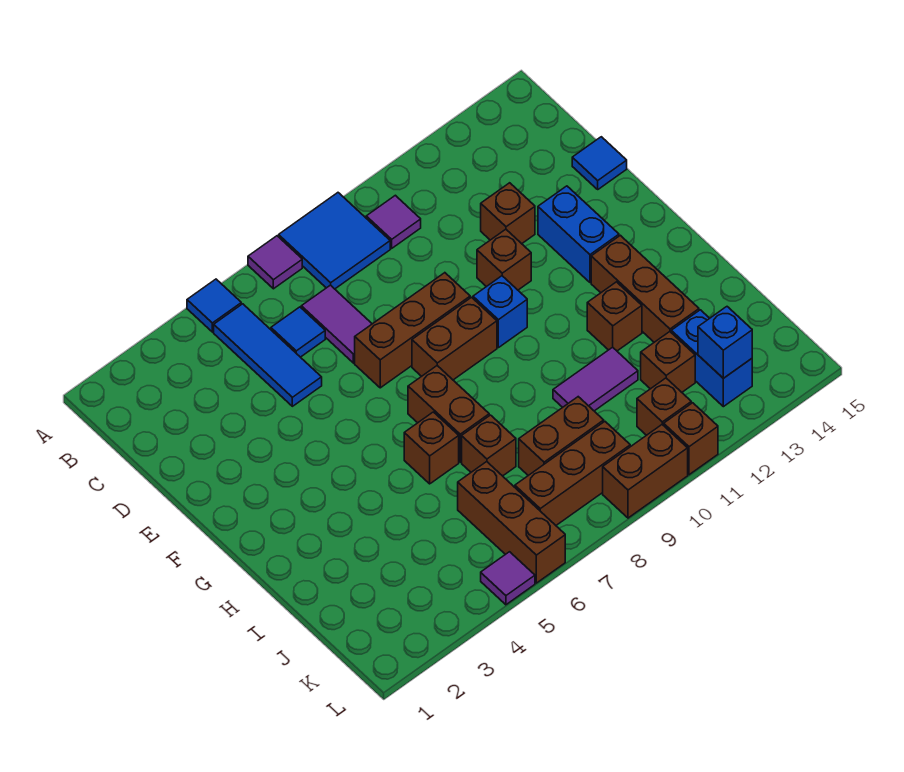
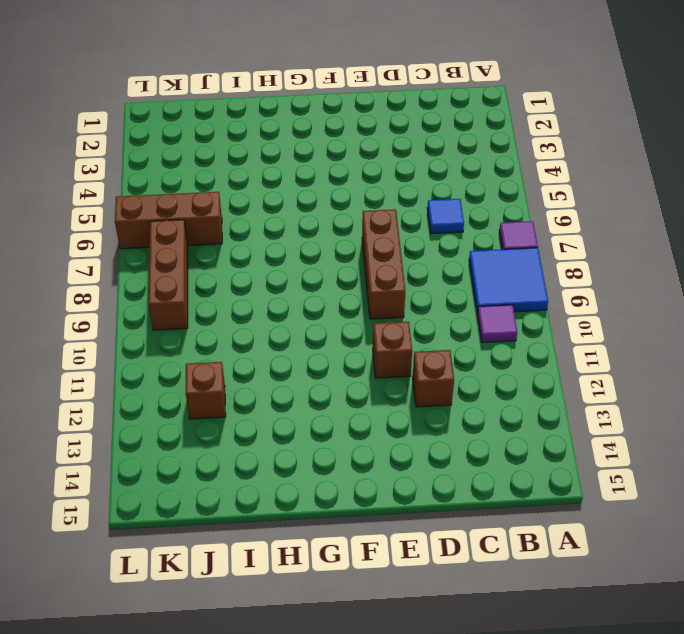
none -> blue tile A5 level 1
none -> blue tile B5:D5 level 1
none -> purple tile C7:D7 level 1
none -> blue tile D15 level 1

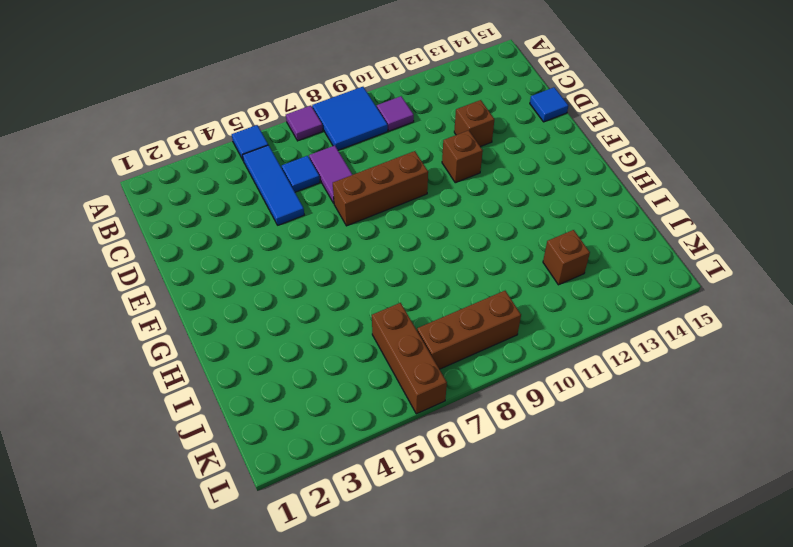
none -> blue brick E13:F13 level 1
none -> brown brick F8:F9 level 1
none -> blue brick F10 level 1
none -> brown brick G7:H7 level 1

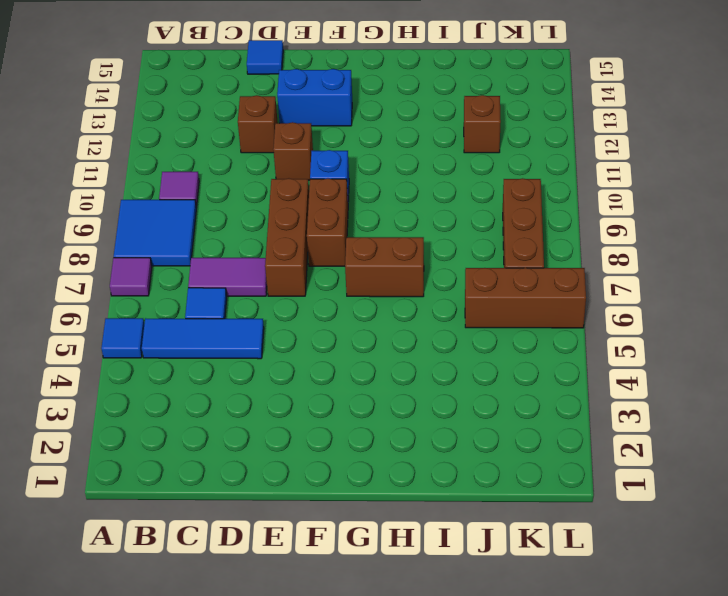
none -> brown brick G13:I13 level 1
none -> brown brick H6 level 1
none -> brown brick H12 level 1
none -> brown brick I7 level 1

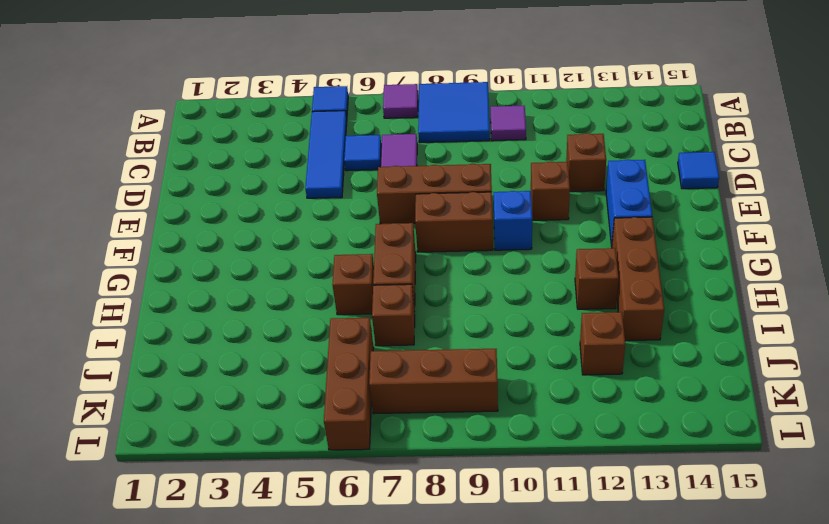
none -> purple tile I10:I11 level 1
none -> brown brick J8:J9 level 1
none -> blue brick J13:K13 level 1
none -> brown brick K11 level 1

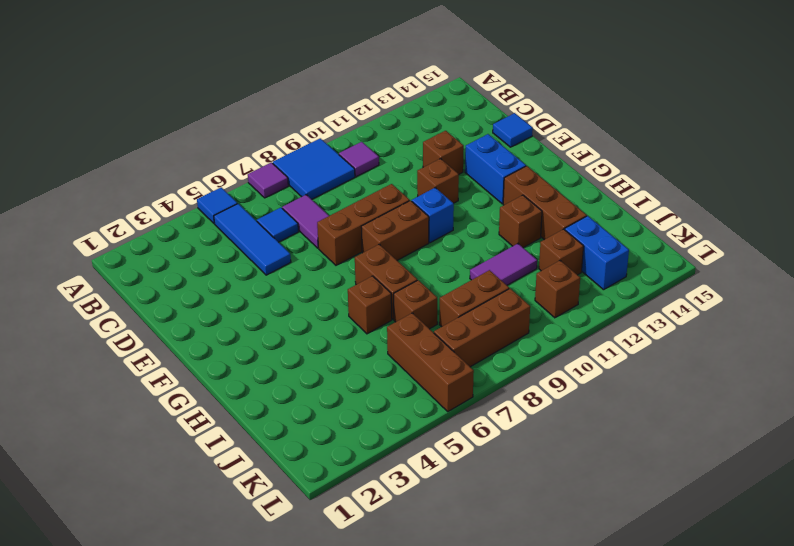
none -> purple tile L5 level 1
none -> brown brick L9:L10 level 1
none -> brown brick L11 level 1
none -> blue brick K13 level 2

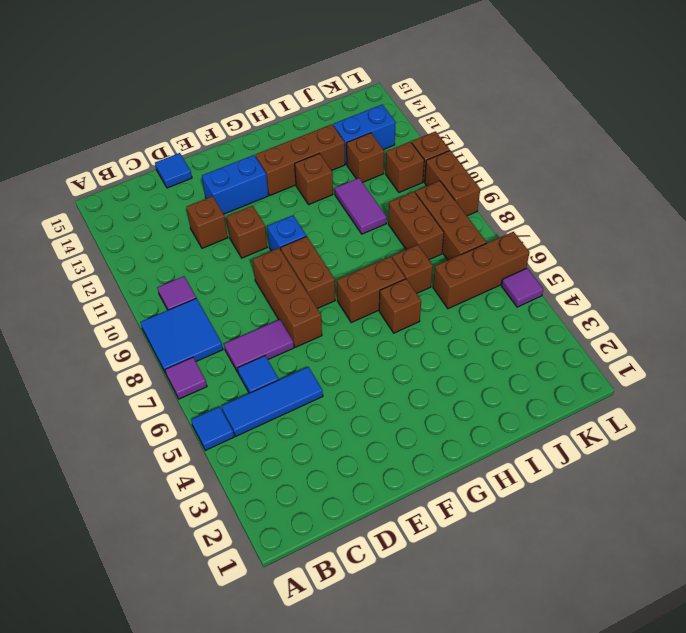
none -> blue brick K13 level 2

